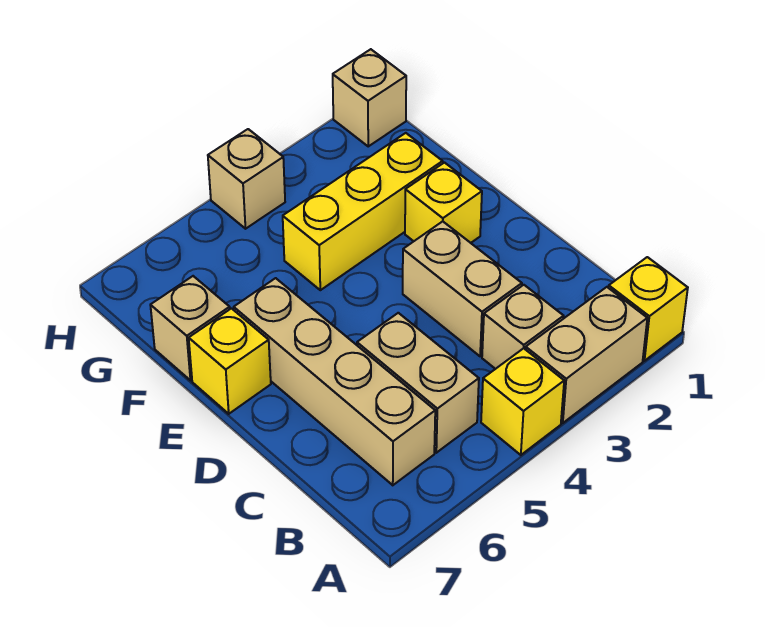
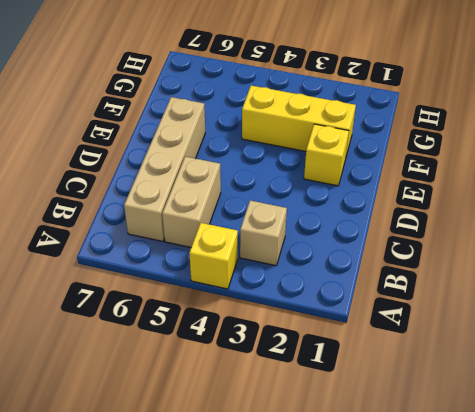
none -> yellow brick A1 level 1
none -> tan brick A2:A3 level 1
none -> tan brick C3:D3 level 1

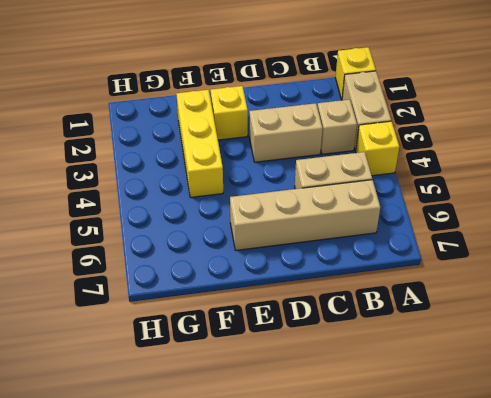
none -> yellow brick E7 level 1
none -> tan brick F7 level 1
none -> tan brick H1 level 1

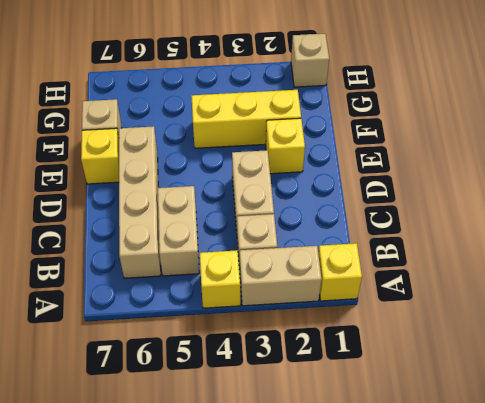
none -> tan brick H4 level 1

